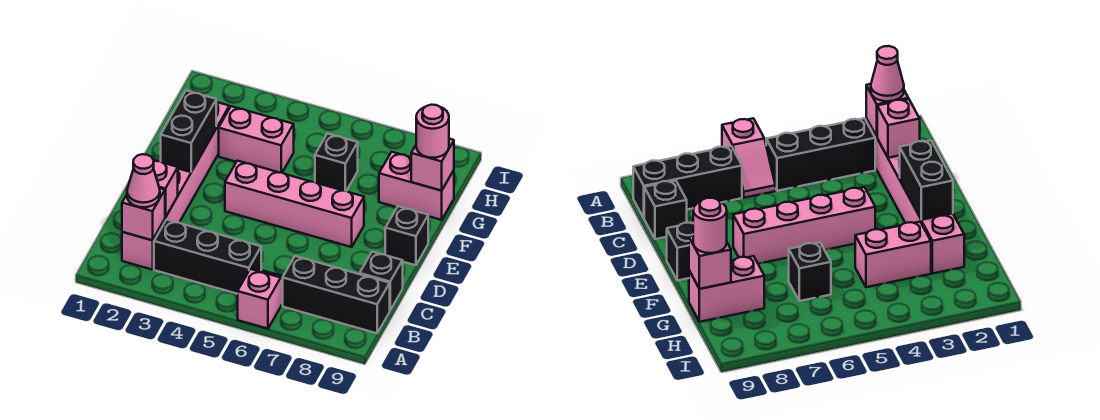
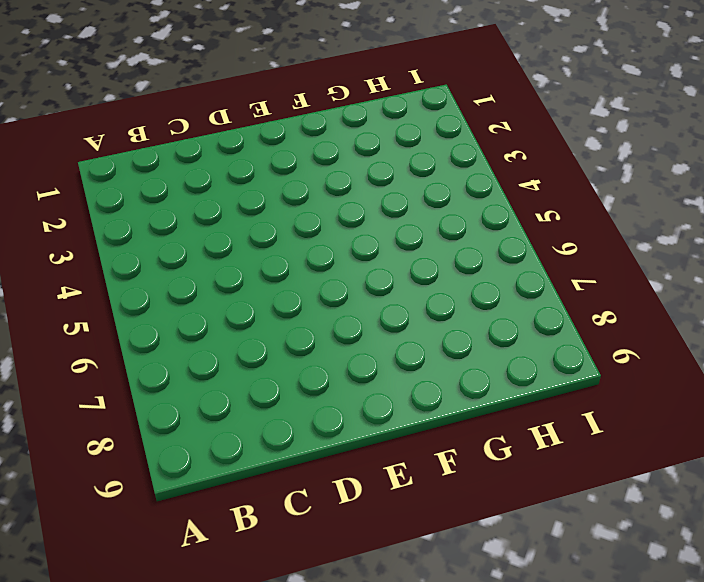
none -> pink slope A6:B6 level 1 top A
none -> pink brick B2:G2 level 1
none -> black brick B3:B5 level 1

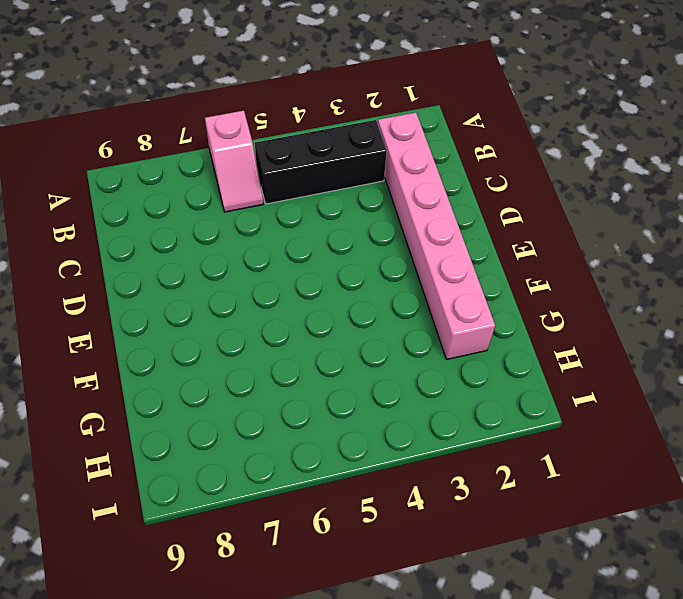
none -> black brick B7:B9 level 1
none -> black brick C9 level 1
none -> pink brick E4:E7 level 1

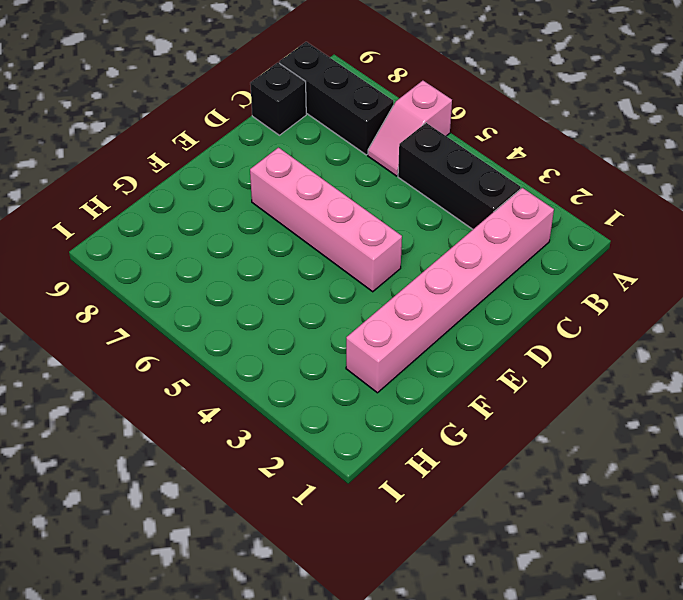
none -> black brick E9 level 1
none -> pink brick G3:G4 level 1
none -> black brick G6 level 1

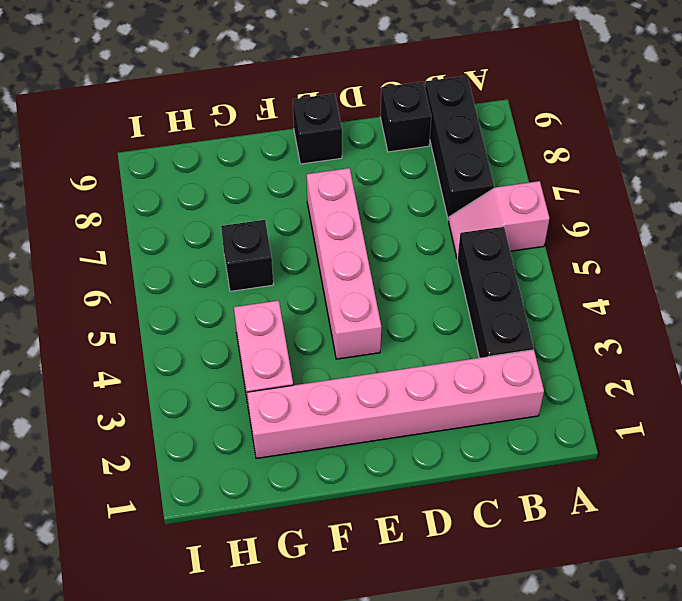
none -> pink brick G8:G9 level 1
none -> pink brick B2 level 2
none -> pink brick C2 level 2

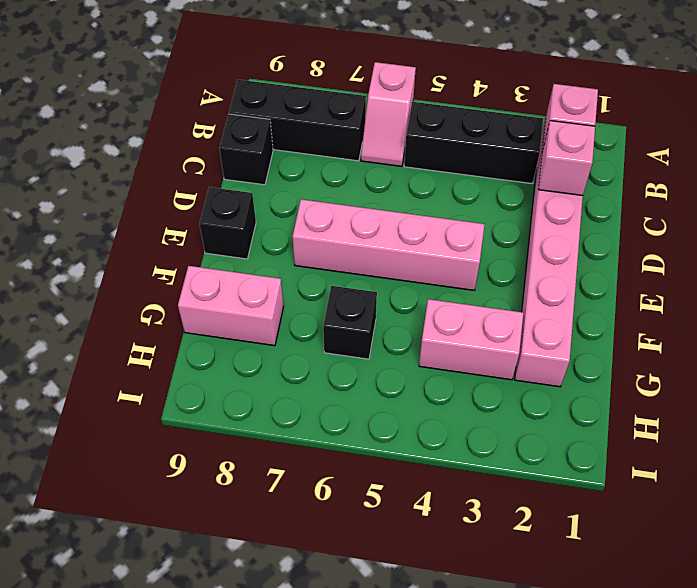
none -> black brick E2:F2 level 2
none -> pink brick G9 level 2
none -> pink cone B2 level 3

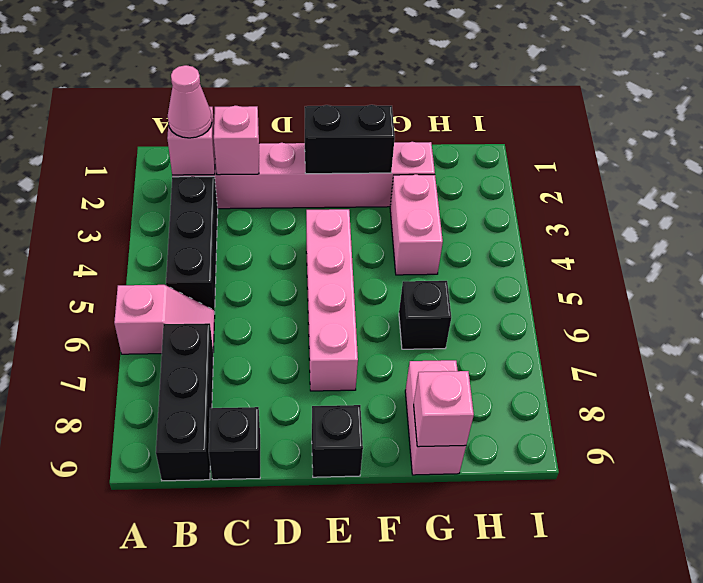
none -> pink round brick G9 level 3

